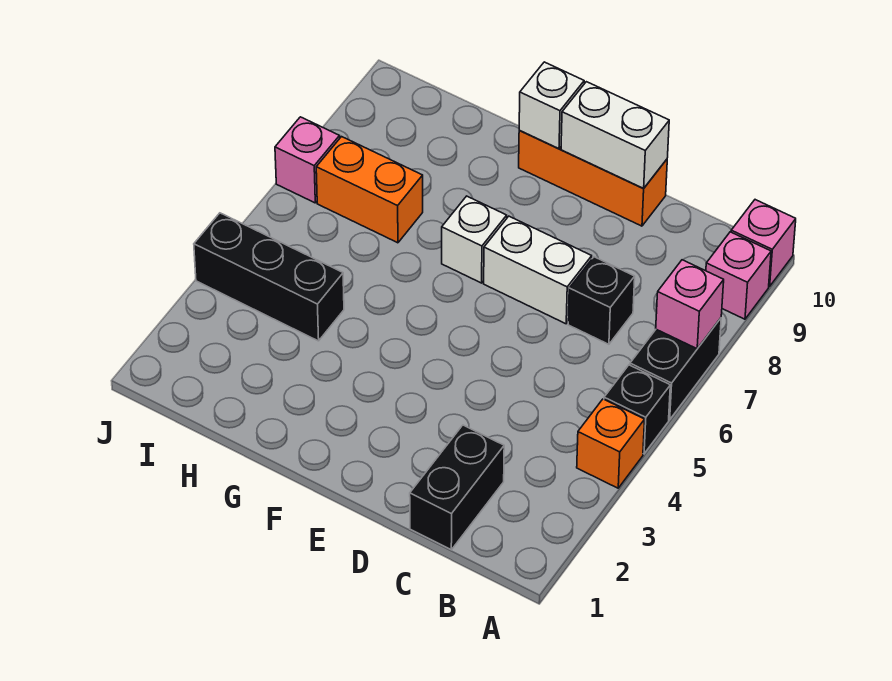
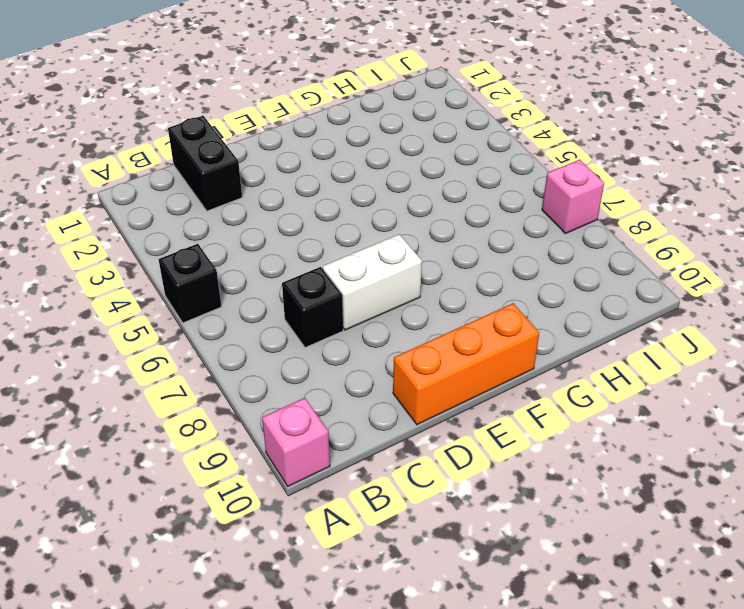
none -> orange brick A4 level 1
none -> black brick A6:A7 level 1
none -> pink brick A9 level 1

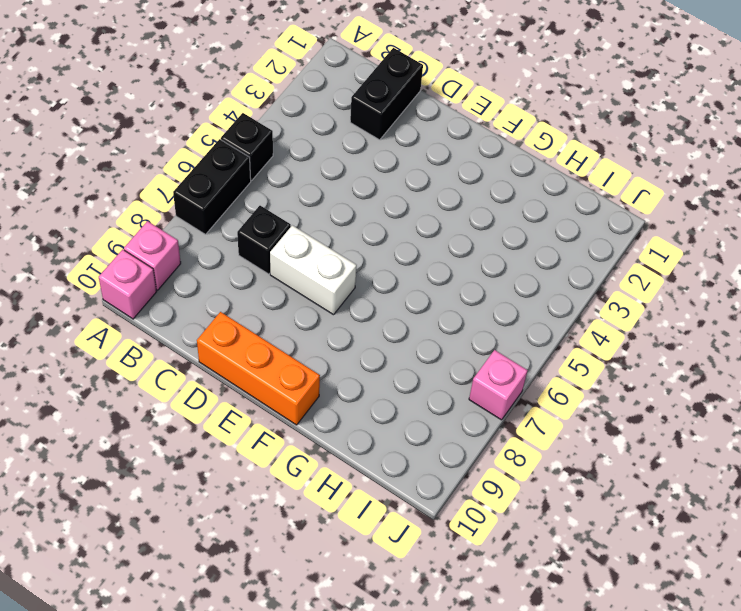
none -> orange brick A4 level 1
none -> white brick F7 level 1
none -> black brick H4:J4 level 1

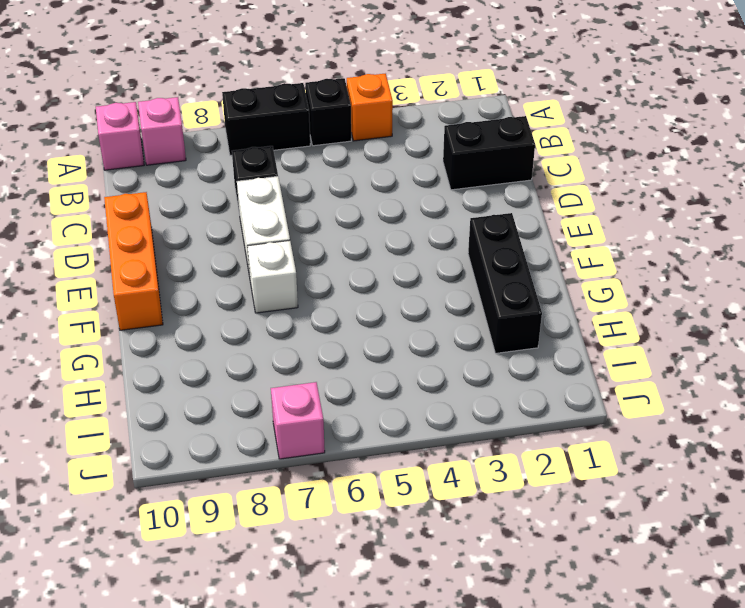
black brick F2:H2 level 1 -> black brick H4:J4 level 1
none -> orange brick H7:I7 level 1
none -> pink brick A7 level 2
none -> white brick D10:E10 level 2

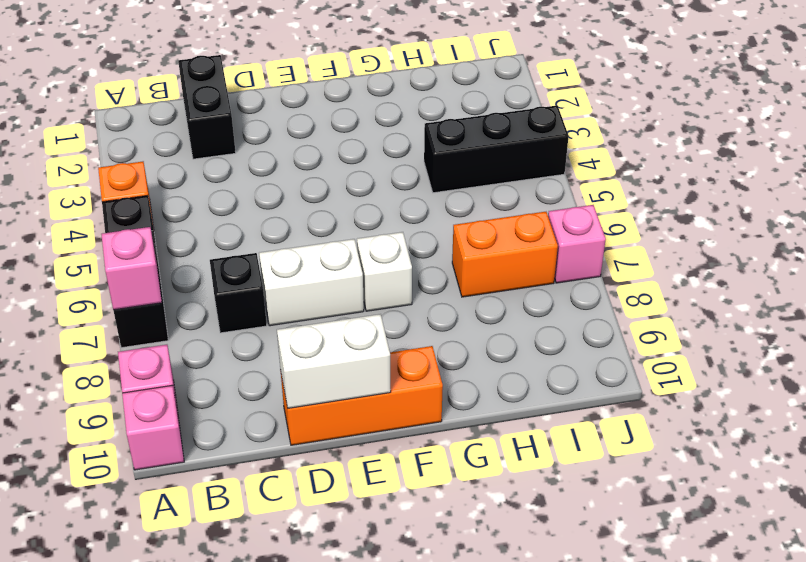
none -> white brick F10 level 2

